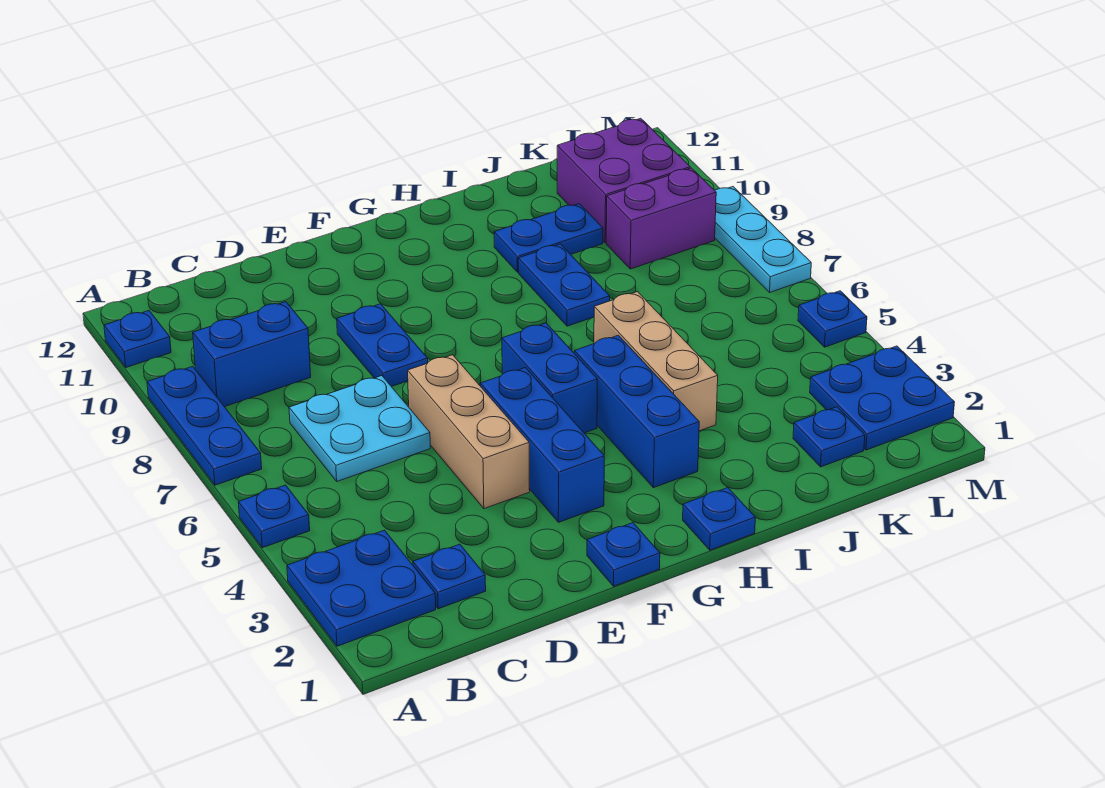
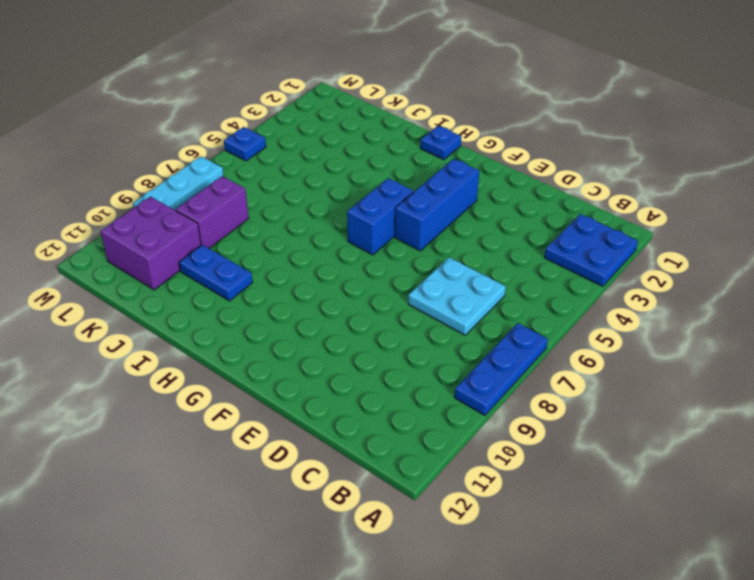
purple brick K8:K9 level 1 -> purple brick K9:L9 level 1
none -> blue plate A5 level 1
none -> blue plate A11 level 1
none -> blue brick B9:C9 level 1

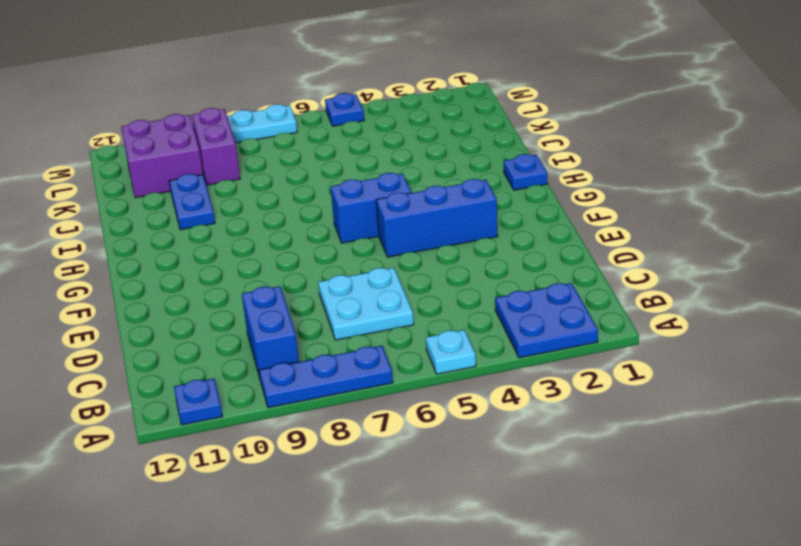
cyan plate A5 level 1 -> blue plate A5 level 1
none -> blue plate C2 level 1
none -> tan brick E4:E6 level 1
none -> blue plate E8:E9 level 1

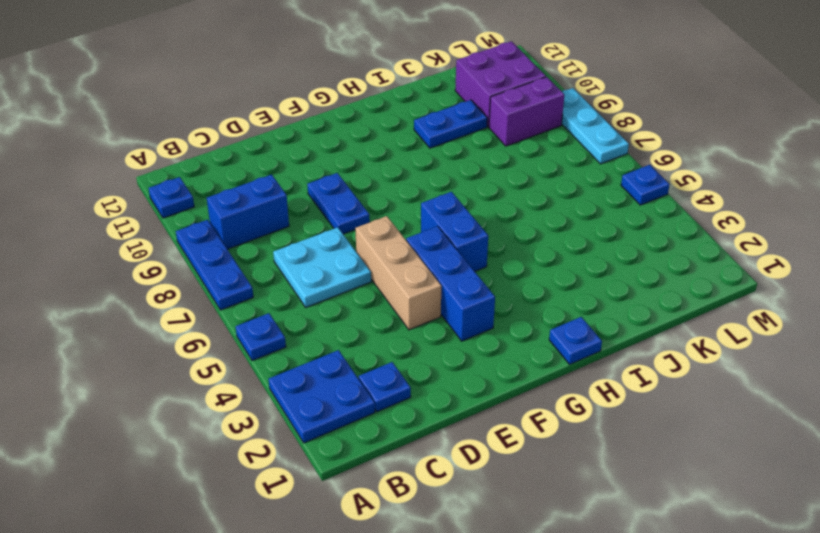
none -> blue plate F1 level 1
none -> blue brick H3:H5 level 1
none -> tan brick I4:I6 level 1

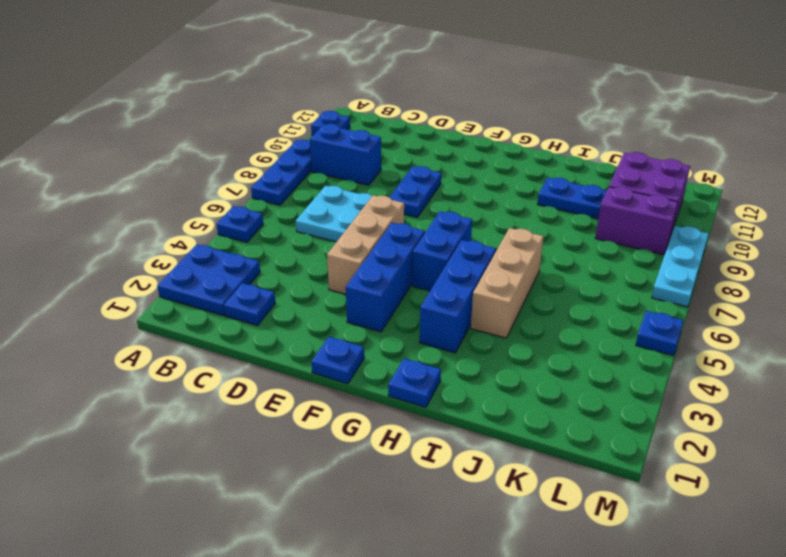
none -> blue plate I8:I9 level 1
none -> blue plate K2 level 1
none -> blue plate L2:M3 level 1

